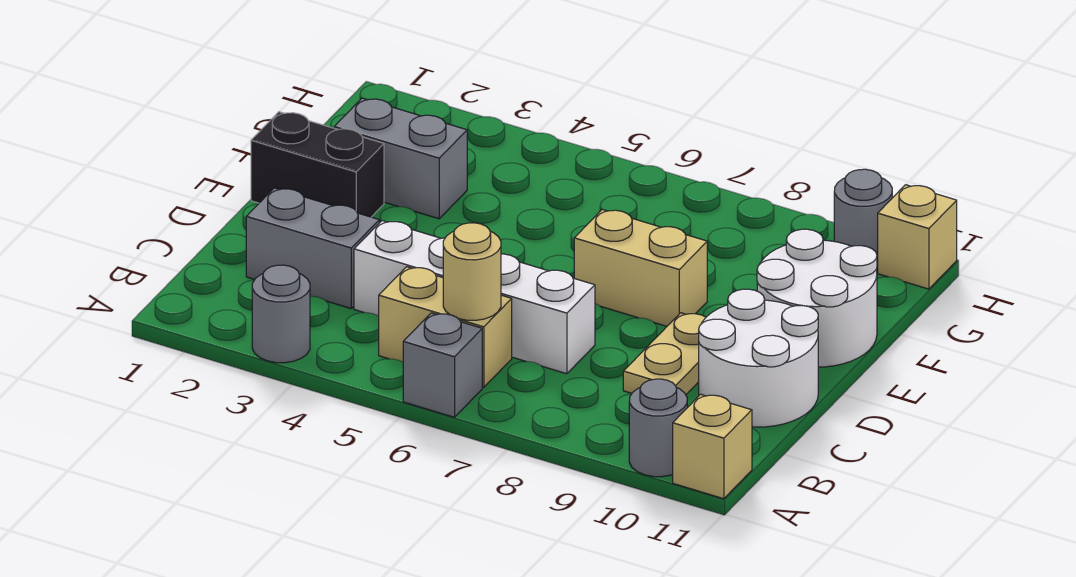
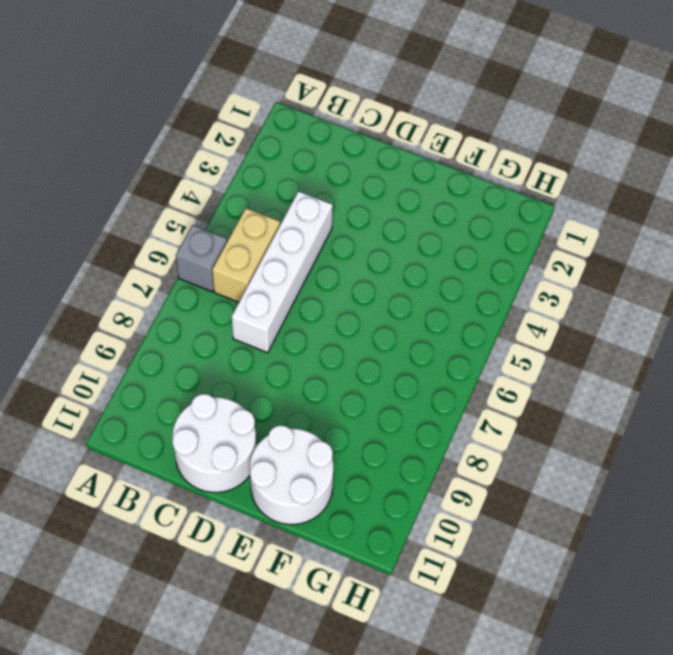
none -> grey round brick A3 level 1
none -> grey round brick A10 level 1
none -> tan brick A11 level 1

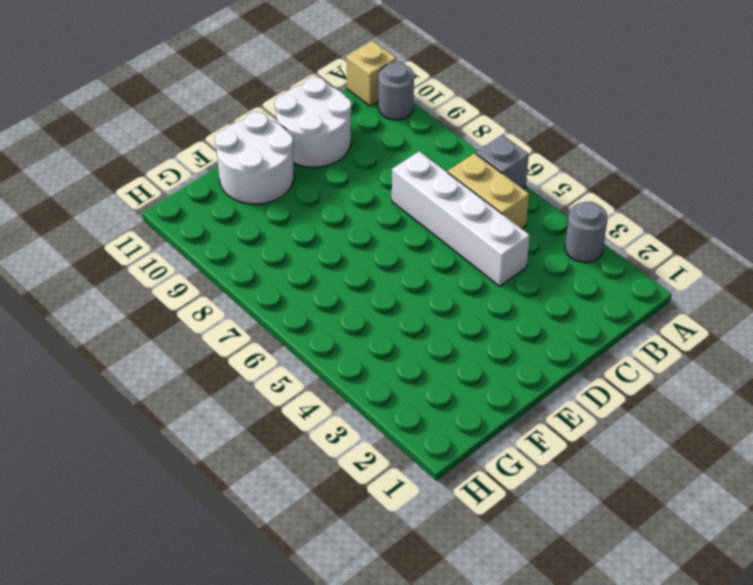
none -> grey brick C2:C3 level 1
none -> tan plate C9:D9 level 1
none -> black brick E1:E2 level 1

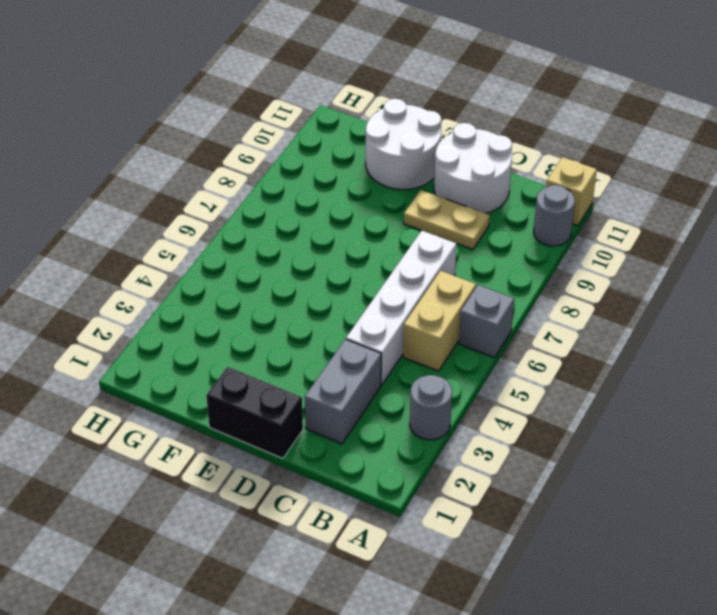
black brick D1:E1 level 1 -> black brick E1:E2 level 1
none -> tan brick E7:E8 level 1
none -> grey brick F2:F3 level 1
none -> grey round brick H10 level 1

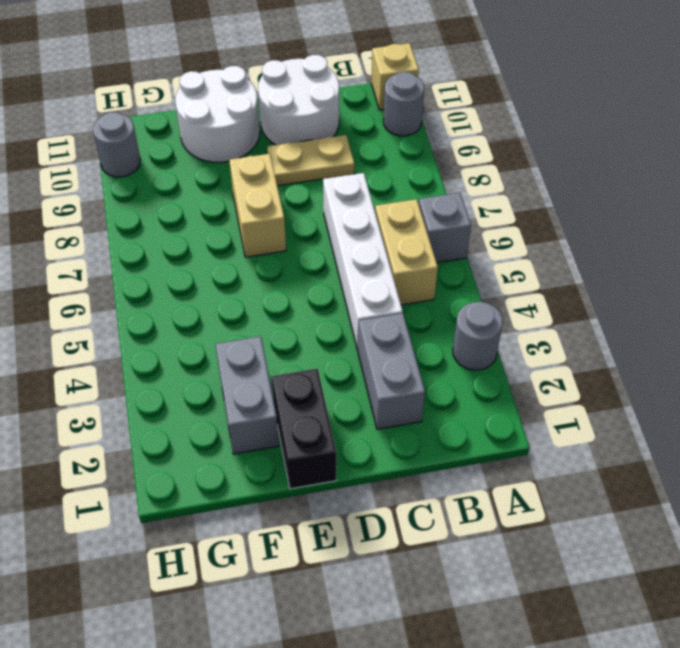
none -> tan brick H11 level 1
none -> tan round brick B6 level 2

